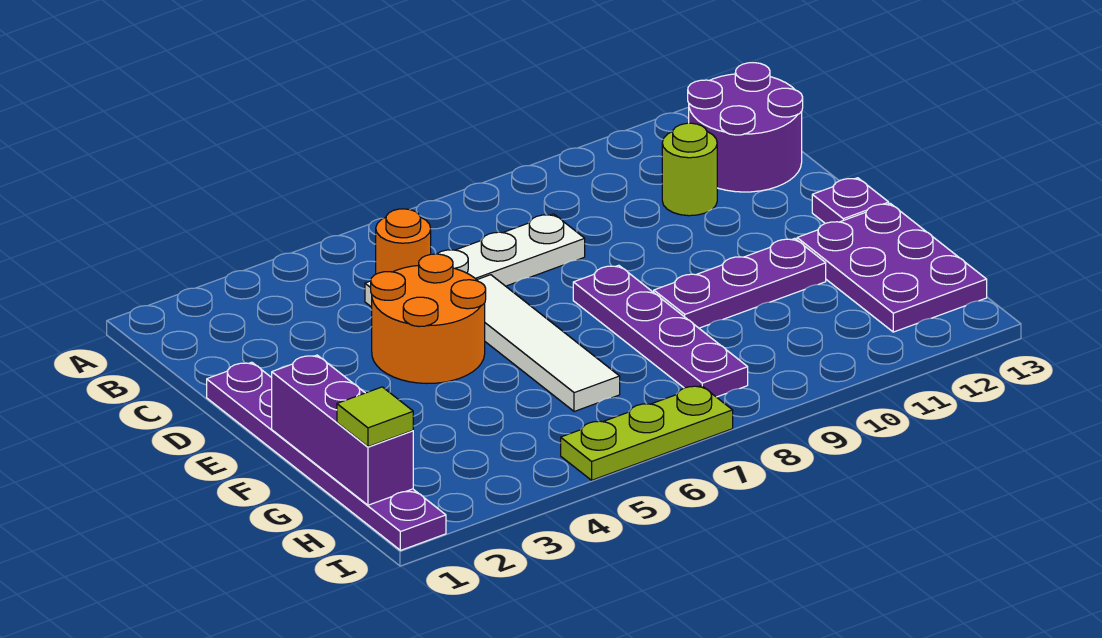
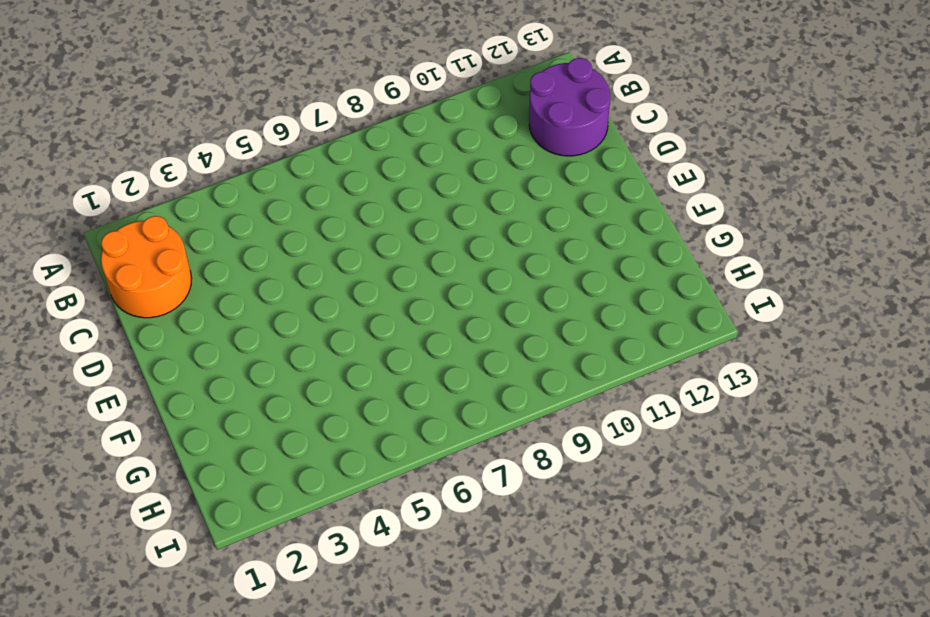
orange round brick B1:C2 level 1 -> orange round brick D4:E5 level 1
none -> white plate C5:C8 level 1
none -> lime round brick C11 level 1
none -> purple plate D1:I1 level 1

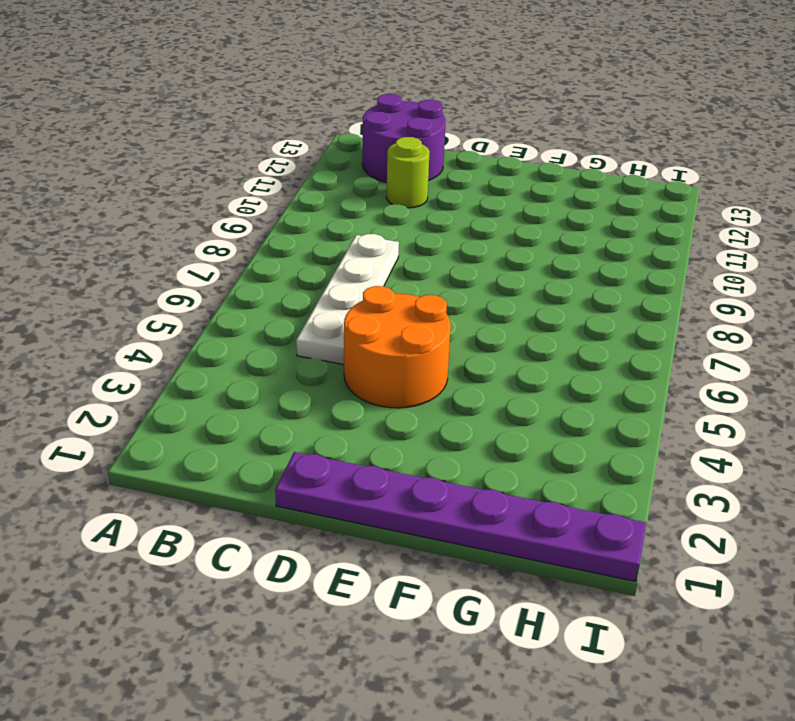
none -> white tile D6:G6 level 1
none -> purple plate E8:H8 level 1
none -> purple plate E13 level 1

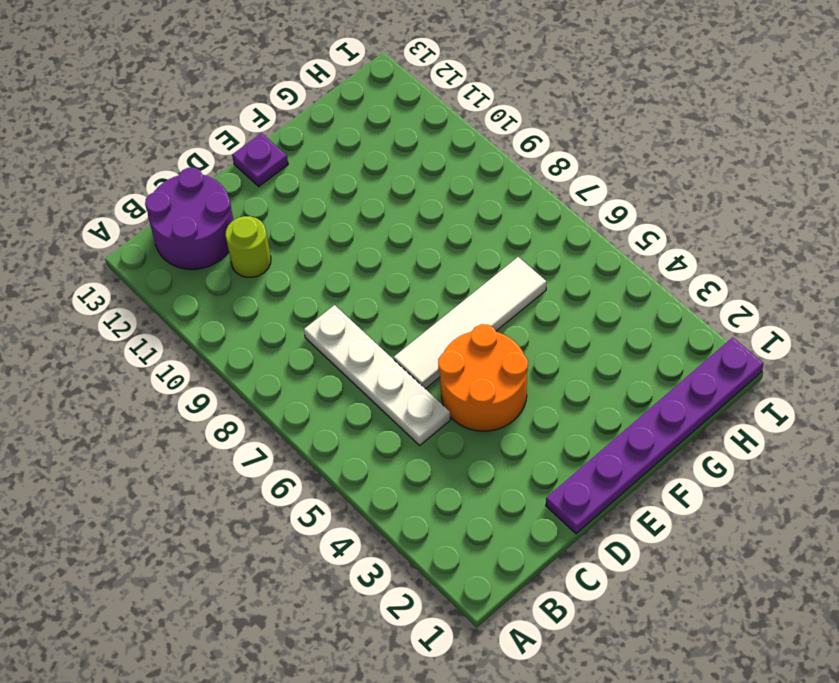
none -> purple plate E8:H8 level 1
none -> purple plate F9:F11 level 1
none -> purple plate F12:H13 level 1

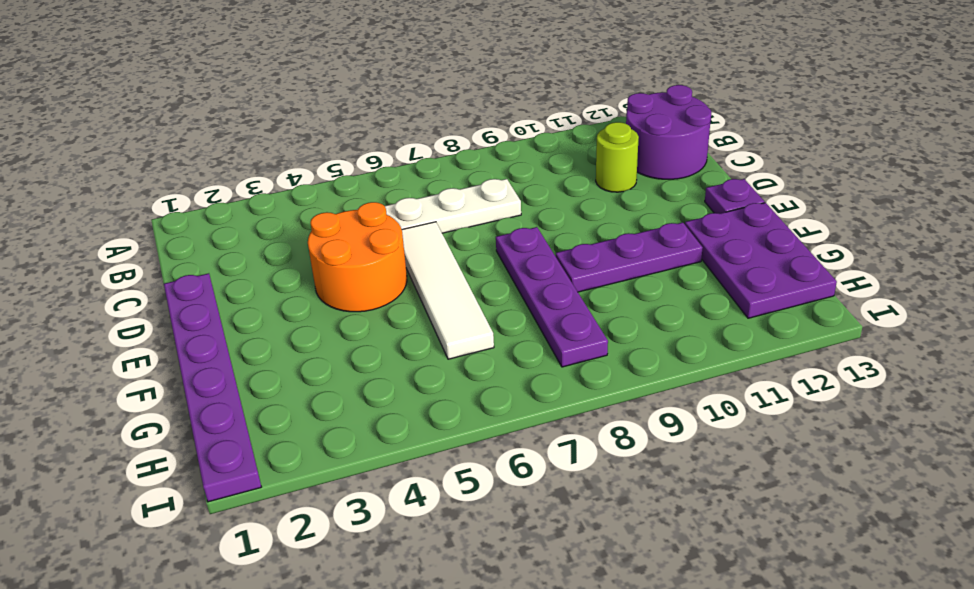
none -> lime plate I5:I7 level 1
none -> orange round brick C5 level 2
none -> purple brick F1:H1 level 2

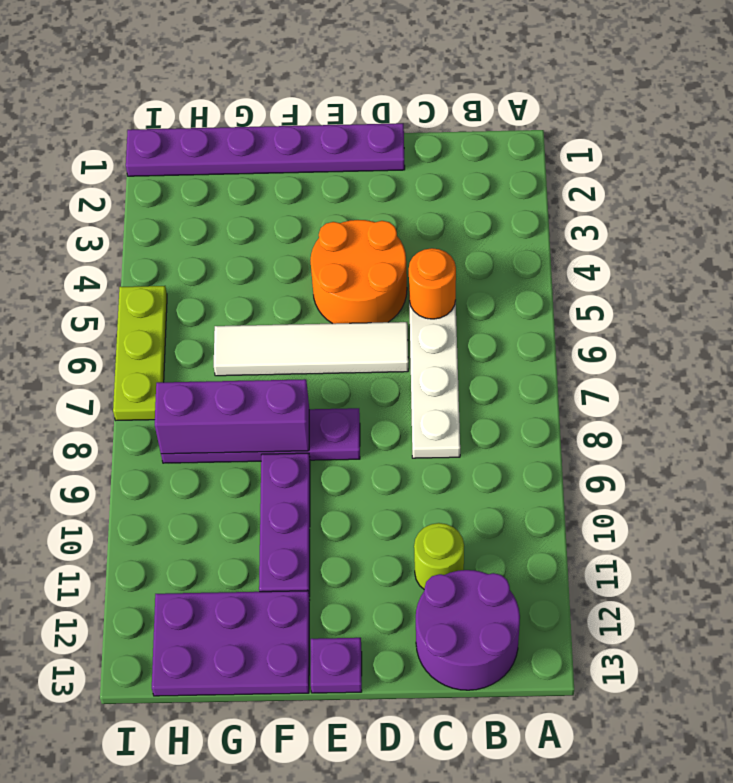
purple brick F8:H8 level 2 -> purple brick F1:H1 level 2
none -> lime tile H1 level 3

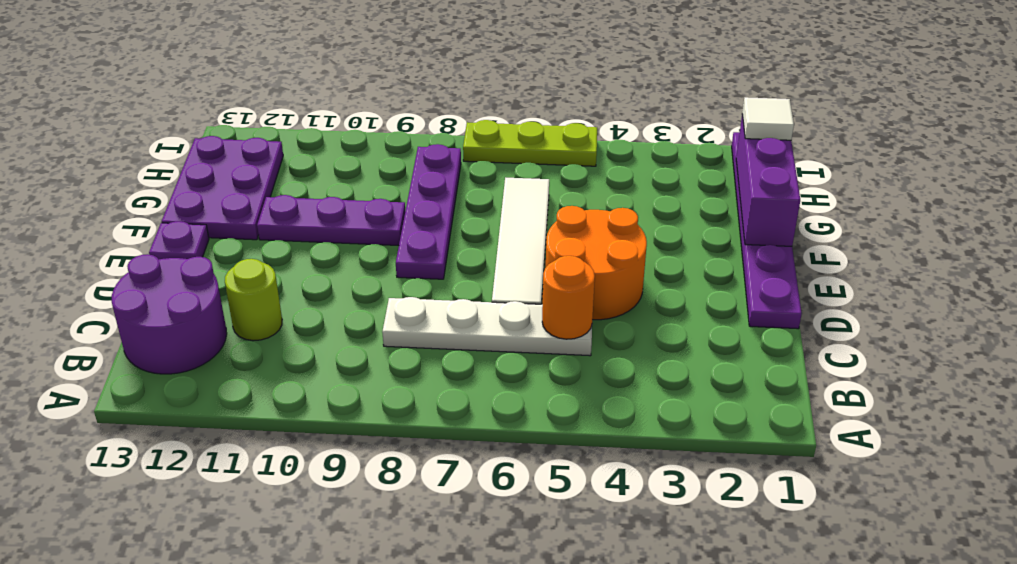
white tile H1 level 3 -> lime tile H1 level 3

